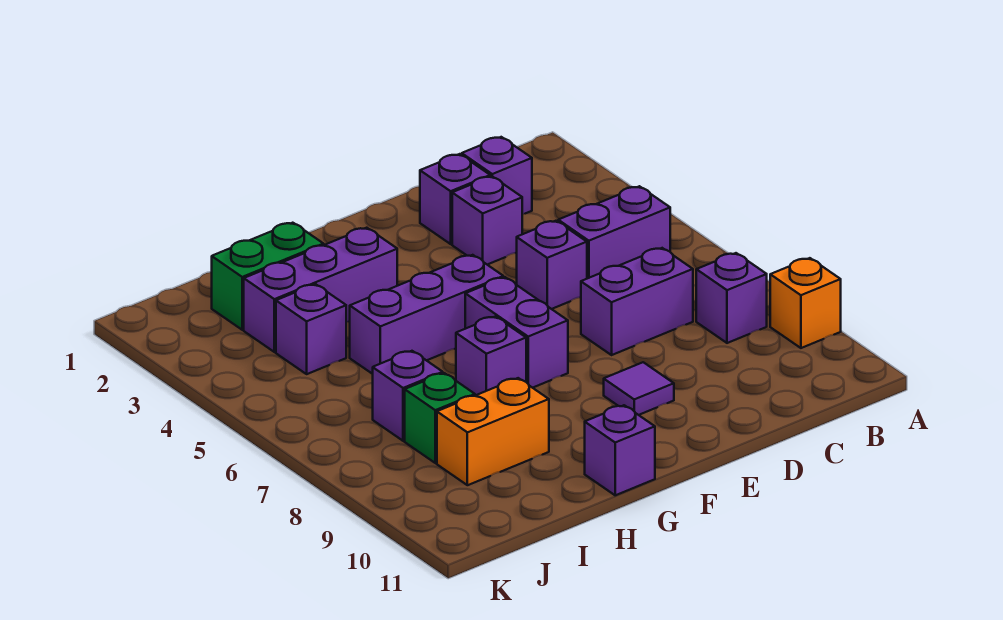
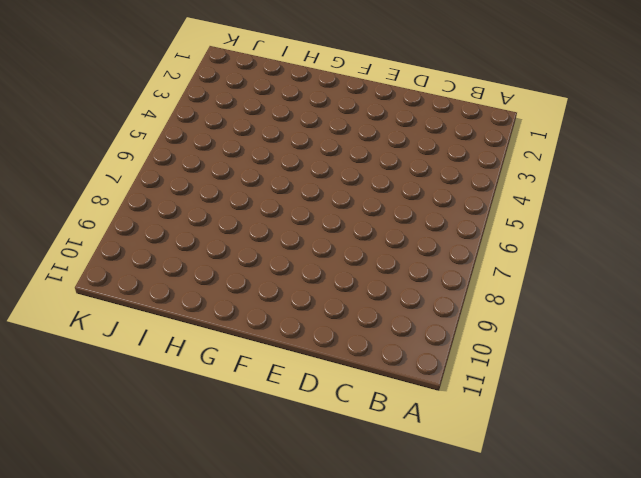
none -> orange brick A9 level 1
none -> purple brick B5:C5 level 1
none -> purple brick B8 level 1

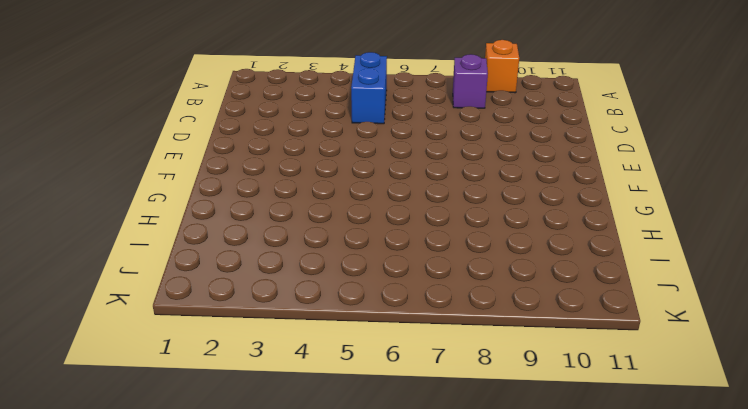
blue brick B5:C5 level 1 -> purple brick B5:C5 level 1
none -> purple brick C2 level 1
none -> purple brick C7:D7 level 1
none -> purple brick D2 level 1

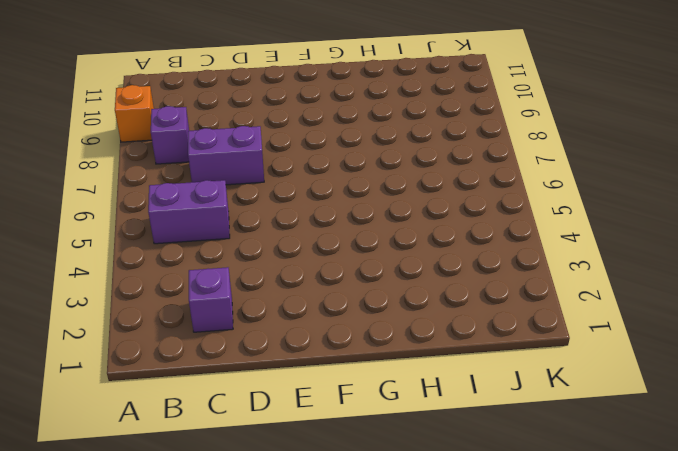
none -> purple brick D2 level 1
none -> purple brick D3 level 1
none -> purple brick D5 level 1

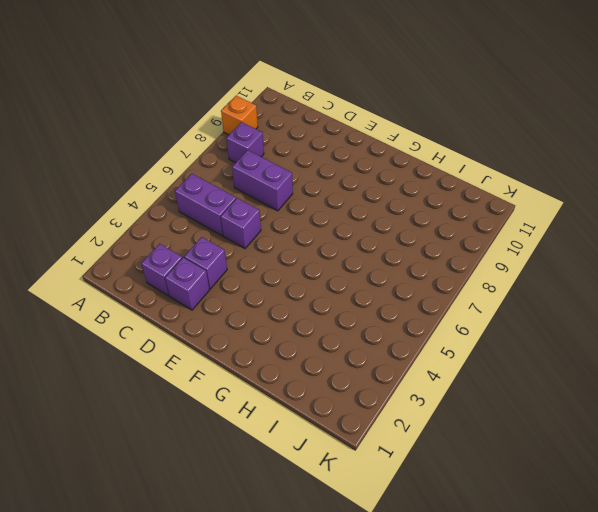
none -> purple tile E9 level 1
none -> purple brick F5:H5 level 1
none -> purple brick F6:F7 level 1

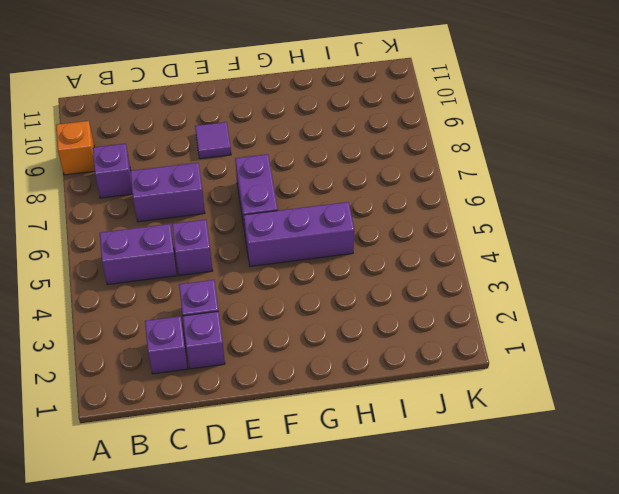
none -> purple brick G3:I3 level 1
none -> purple brick G7 level 1
none -> purple brick G11 level 1

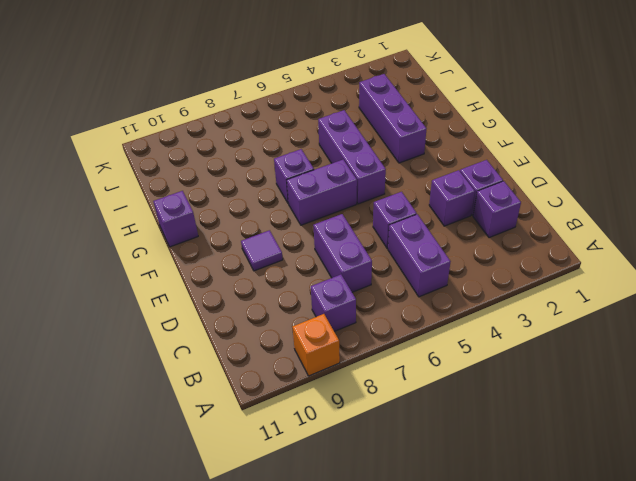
none -> green brick H2:I2 level 1
none -> orange brick H9:I9 level 1
none -> purple brick I4 level 1

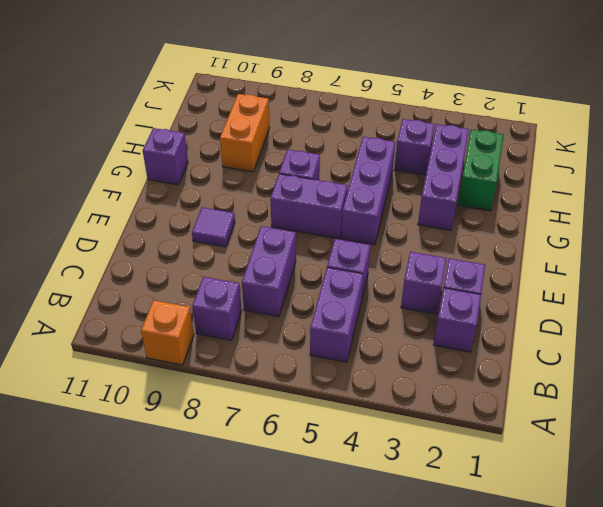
none -> purple brick I7 level 1
none -> green brick I8 level 1

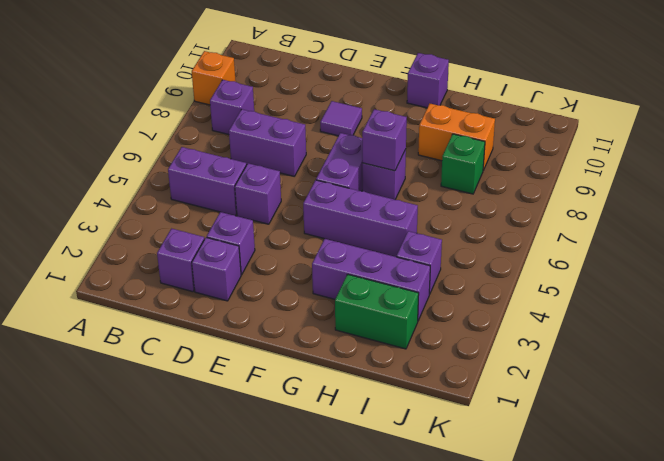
purple brick G7 level 2 -> purple brick I7 level 1

